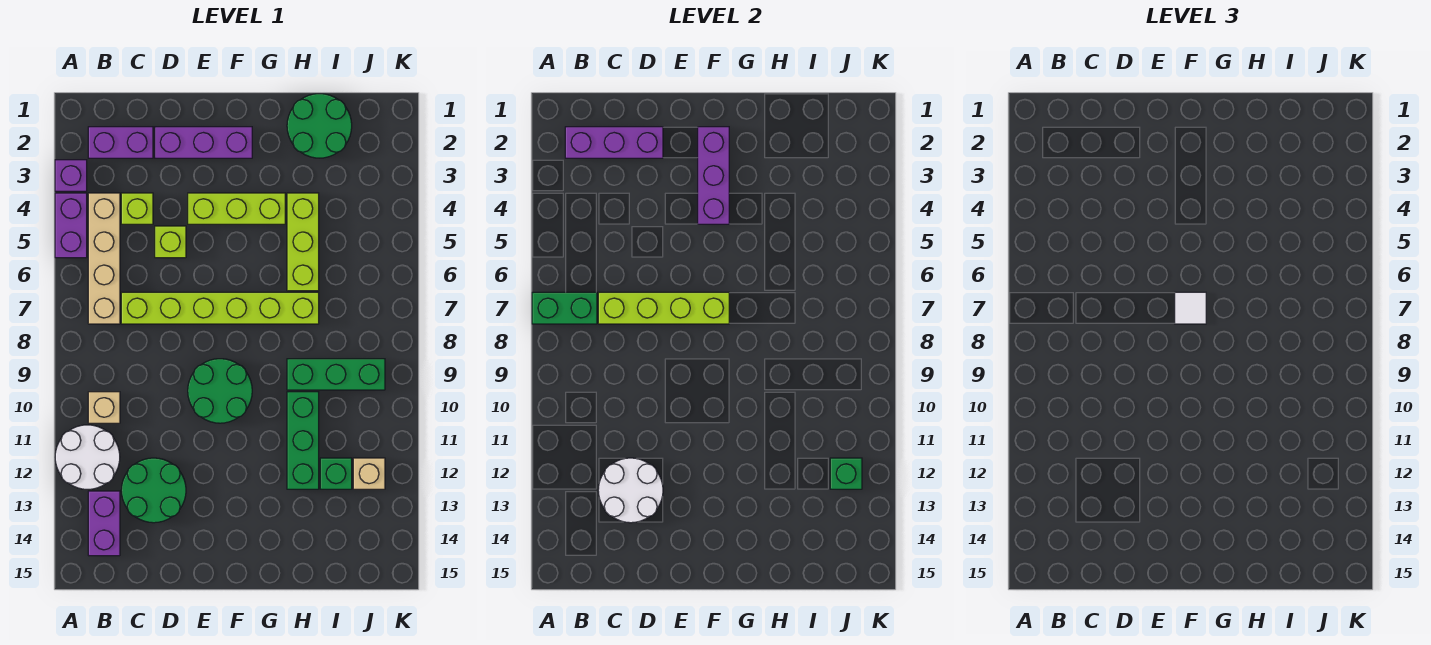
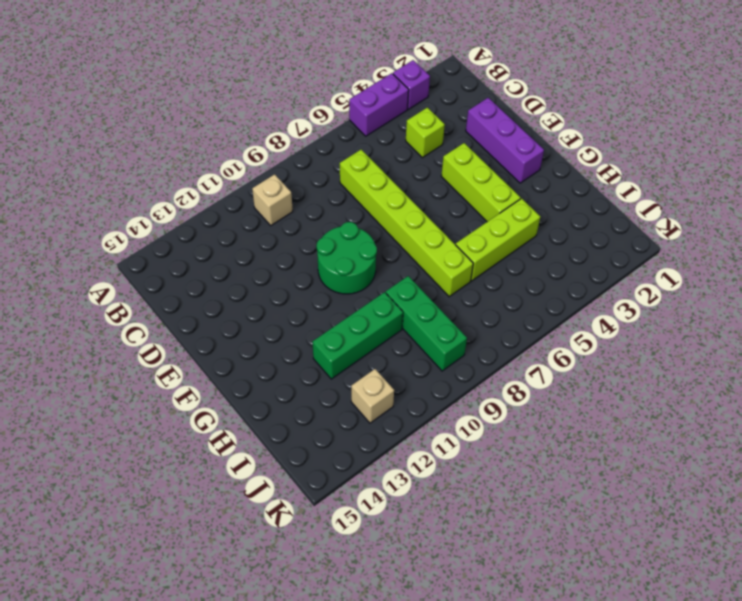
none -> white round brick A11:B12 level 1
none -> purple brick B2:C2 level 1
none -> tan brick B4:B7 level 1

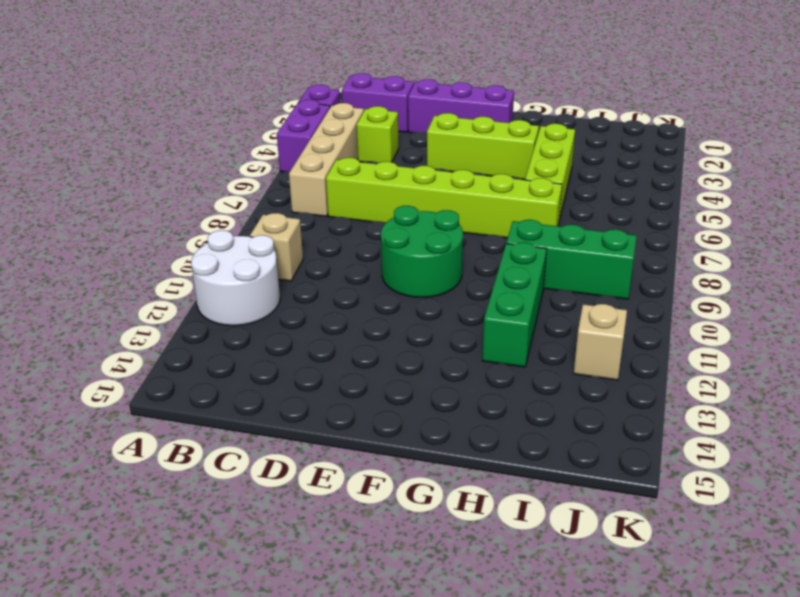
none -> purple brick B13:B14 level 1
none -> green round brick C12:D13 level 1
none -> lime brick D5 level 1

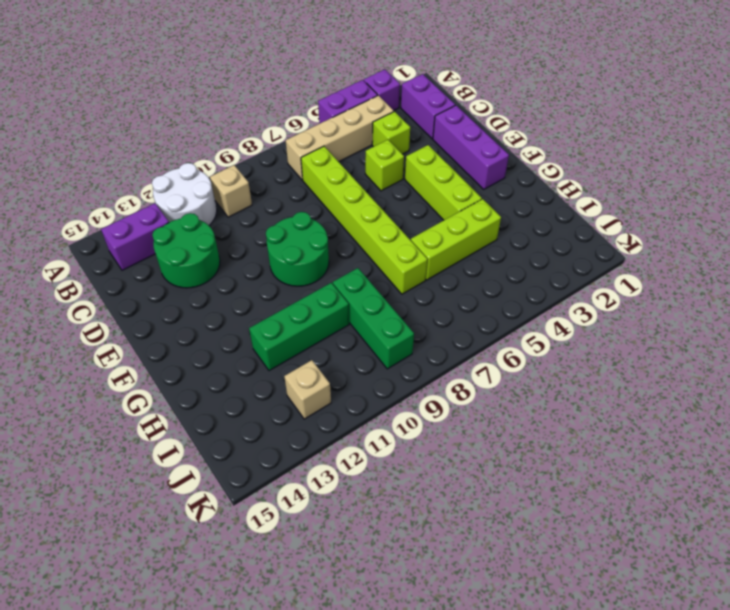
none -> green round brick H1:I2 level 1
none -> green brick I12 level 1
none -> green brick A7:B7 level 2

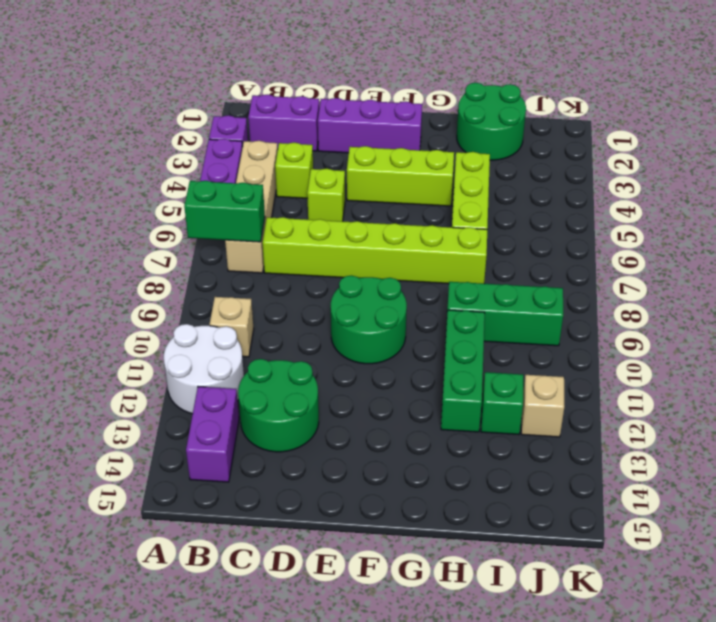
none -> purple brick B2:D2 level 2
none -> lime brick C7:F7 level 2
none -> white round brick C12:D13 level 2

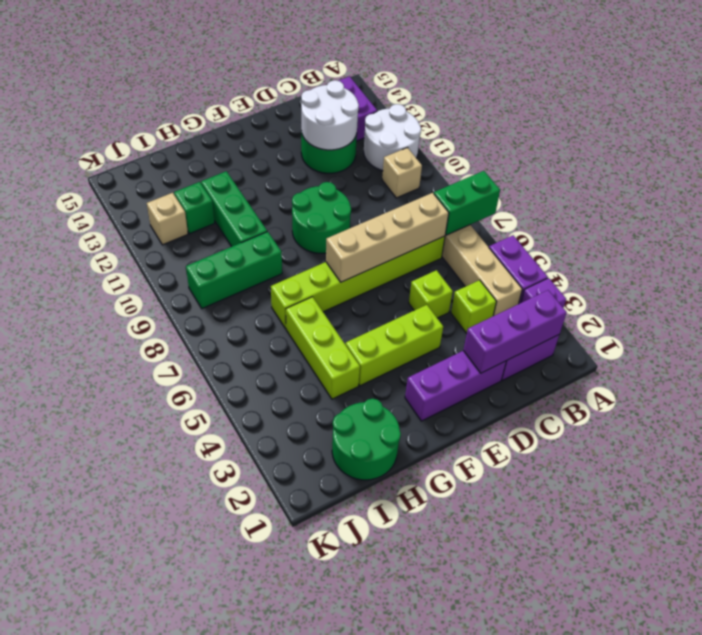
tan brick C7:F7 level 2 -> lime brick C7:F7 level 2
none -> purple brick F2:F4 level 2
none -> green brick J12 level 2
none -> white tile F7 level 3

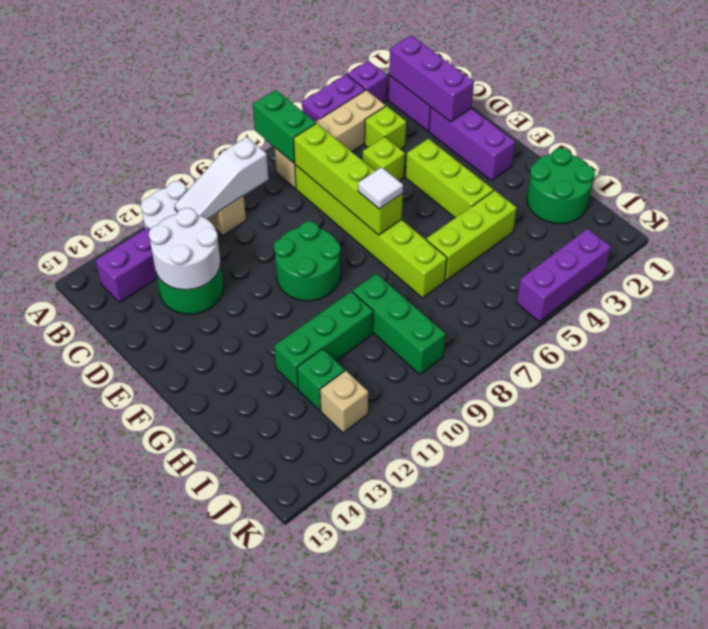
white slope B9:B11 level 2 top 9 -> none
purple brick K3:K5 level 1 -> purple brick F2:F4 level 2
none -> green brick J12 level 2

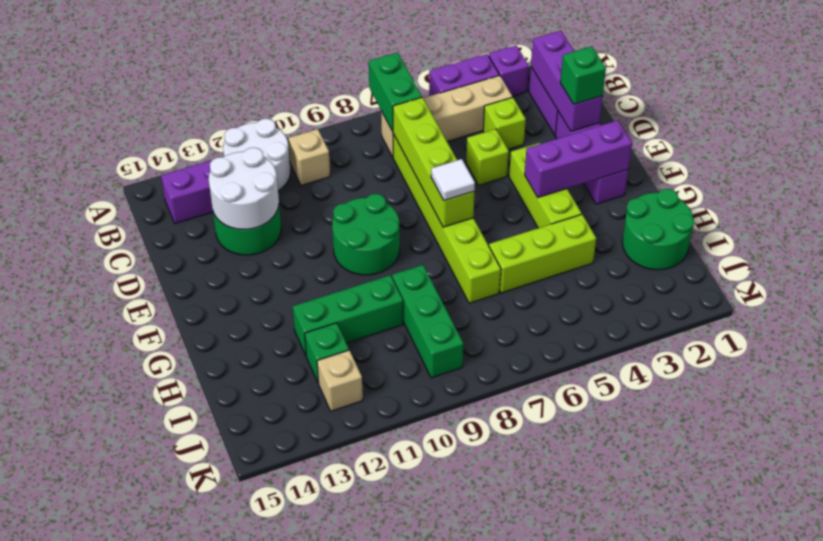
green brick D2 level 3 -> green brick J12 level 2

